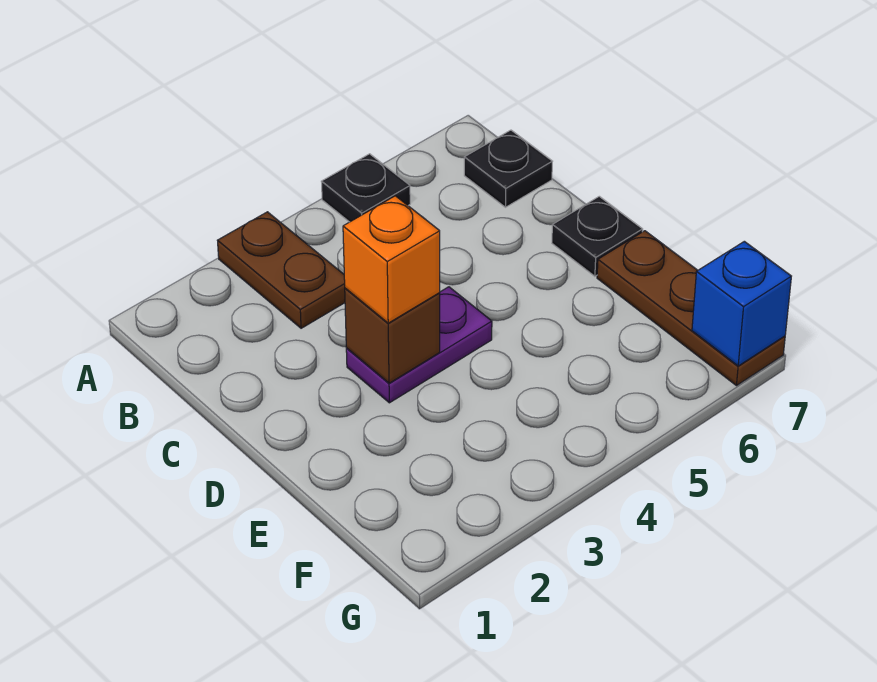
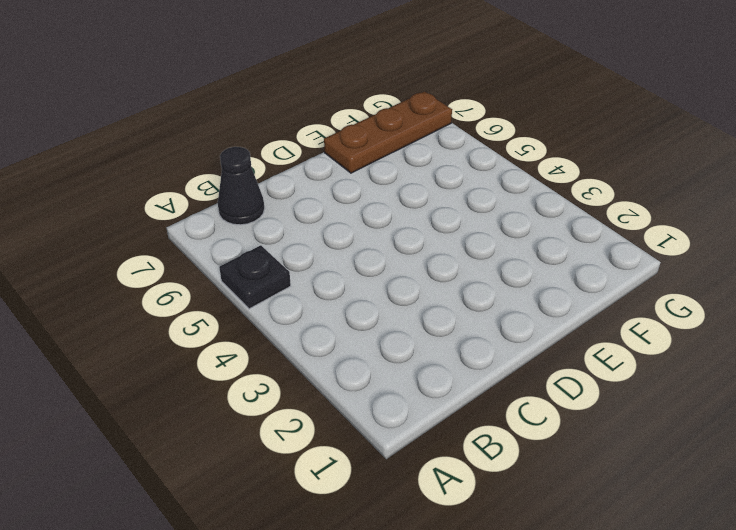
black cone B7 level 1 -> black plate B7 level 1
none -> brown plate A3:B3 level 1
none -> purple plate D3:D4 level 1

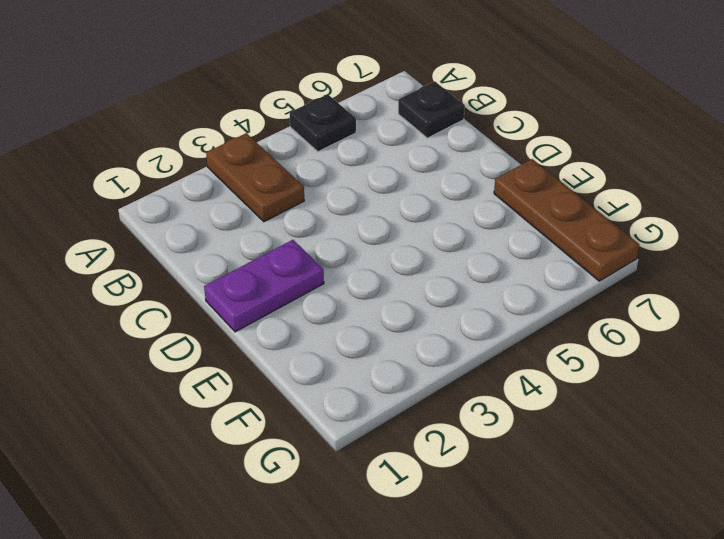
purple plate D1:D2 level 1 -> purple plate D3:D4 level 1
none -> black plate D7 level 1
none -> brown brick D3 level 2

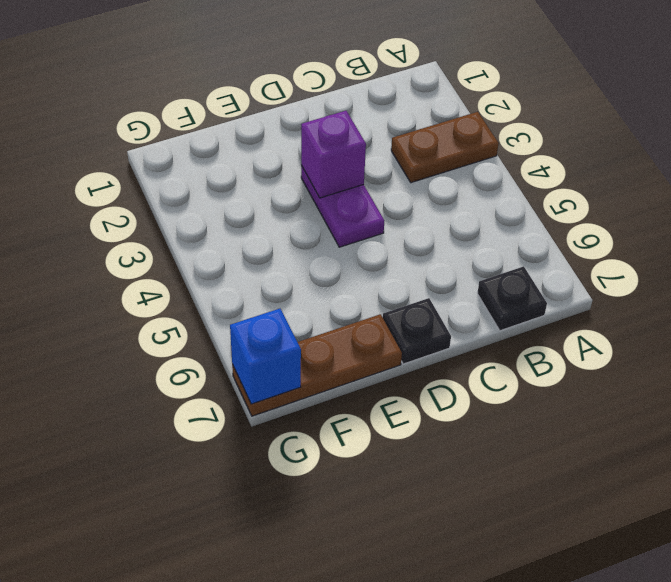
purple brick D3 level 2 -> brown brick D3 level 2
none -> black plate A5 level 1
none -> orange brick D3 level 3

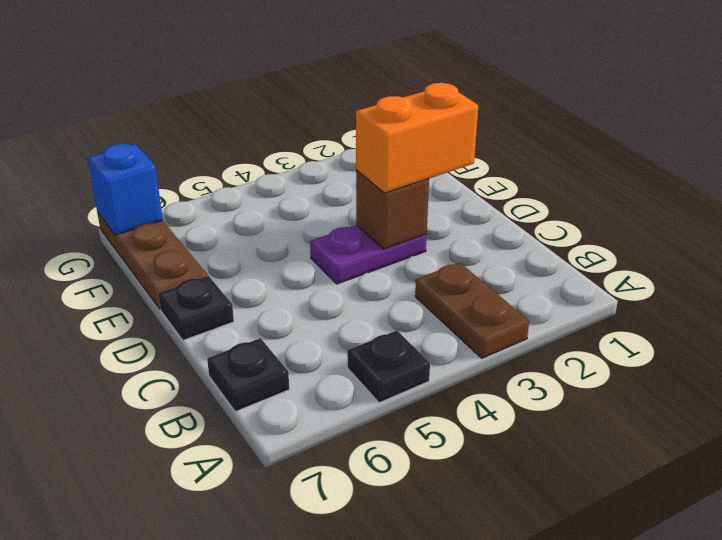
orange brick D2:D3 level 3 -> orange brick D3 level 3

